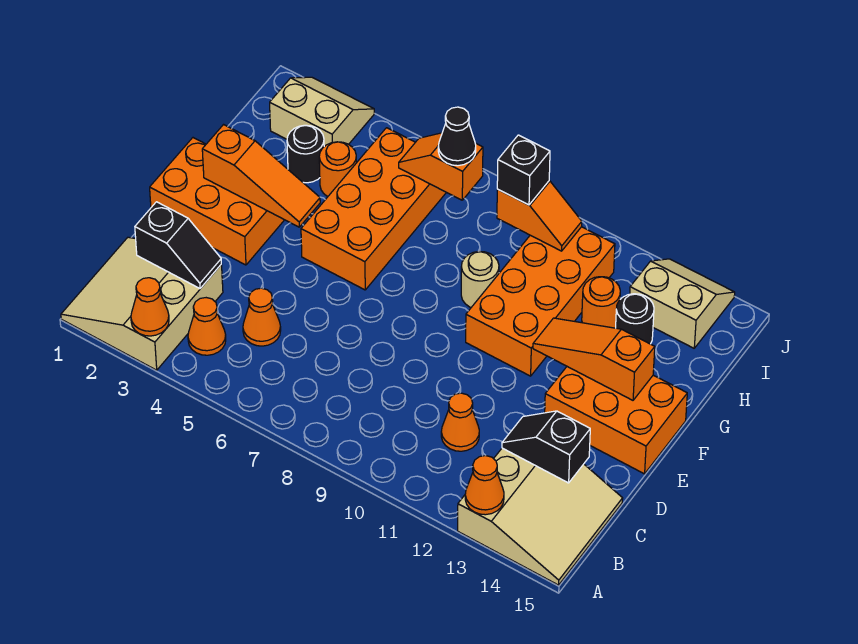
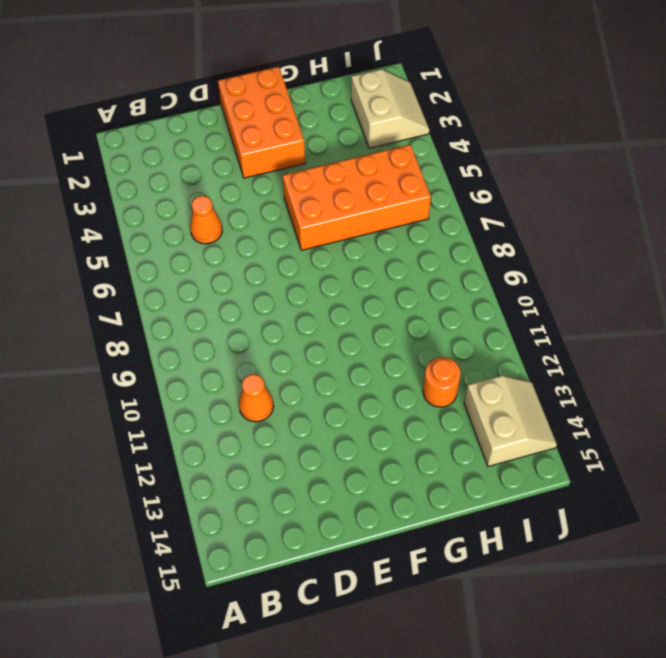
none -> tan slope A1:C3 level 1 top 3
none -> tan slope A13:C15 level 1 top 13
none -> orange cone B4 level 1

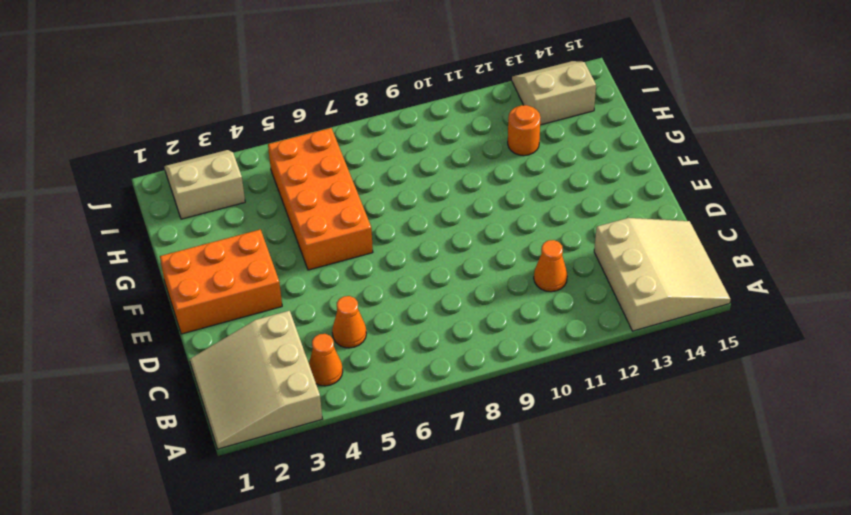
none -> orange brick E13:F15 level 1
none -> orange brick F10:I11 level 1
none -> tan round brick G9 level 1

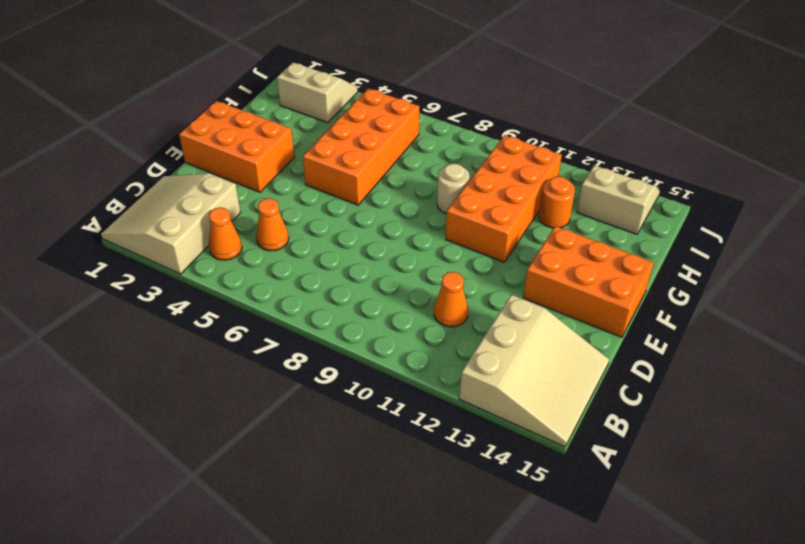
none -> black round brick H3 level 1
none -> orange round brick H4 level 1
none -> black round brick H13 level 1

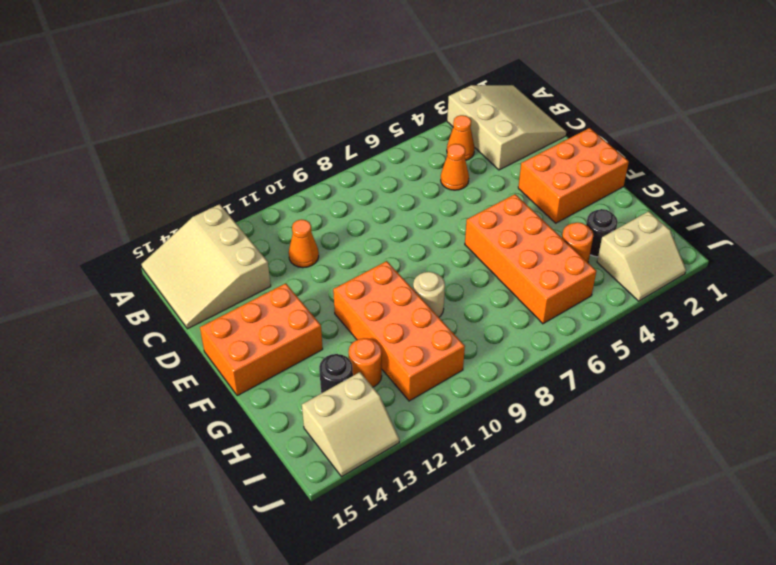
none -> orange cone A3 level 2
none -> orange cone A13 level 2
none -> black slope C2:C3 level 2 top 2

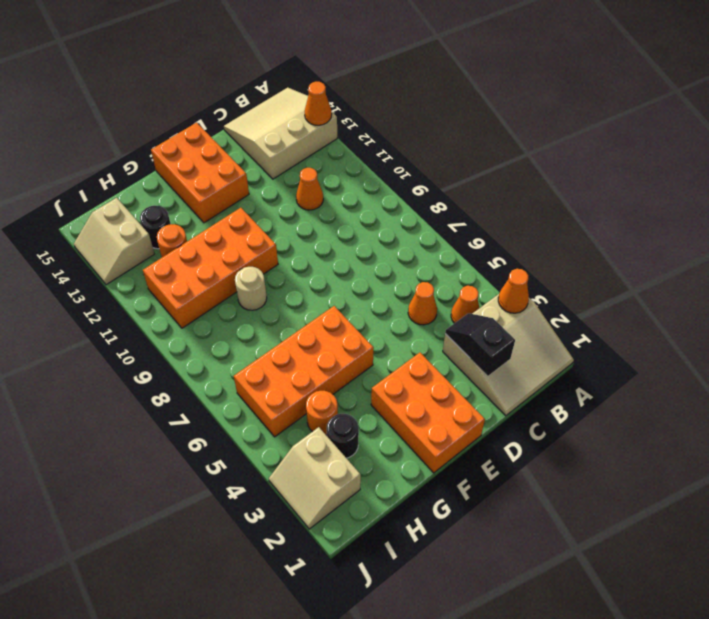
none -> black slope C13:C14 level 2 top 14
none -> orange slope F2:F4 level 2 top 2
none -> orange slope F12:F14 level 2 top 14

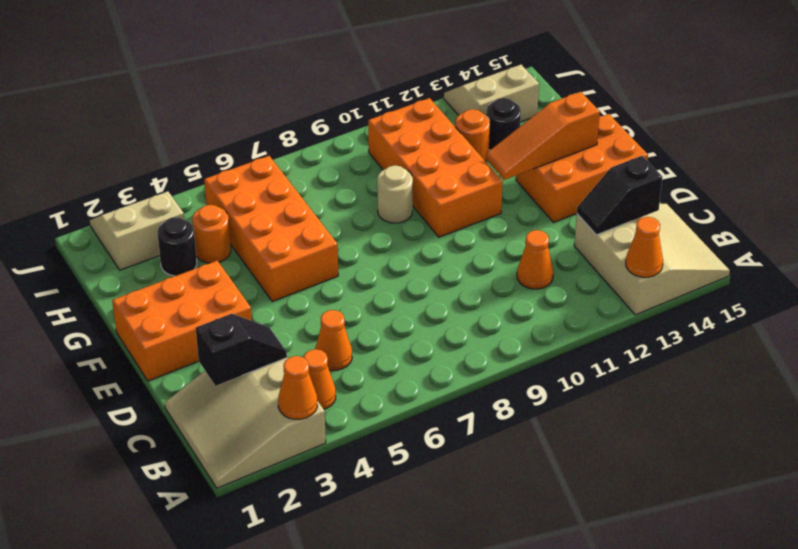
none -> orange slope F2:F4 level 2 top 2
none -> orange slope I6:I7 level 2 top 7
none -> orange slope I9:I10 level 2 top 9

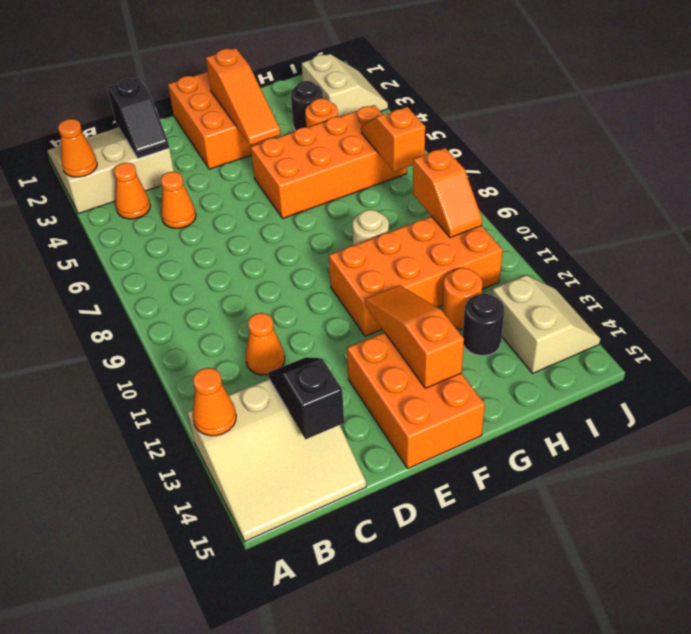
none -> black cone I7 level 3
none -> black brick I9 level 3

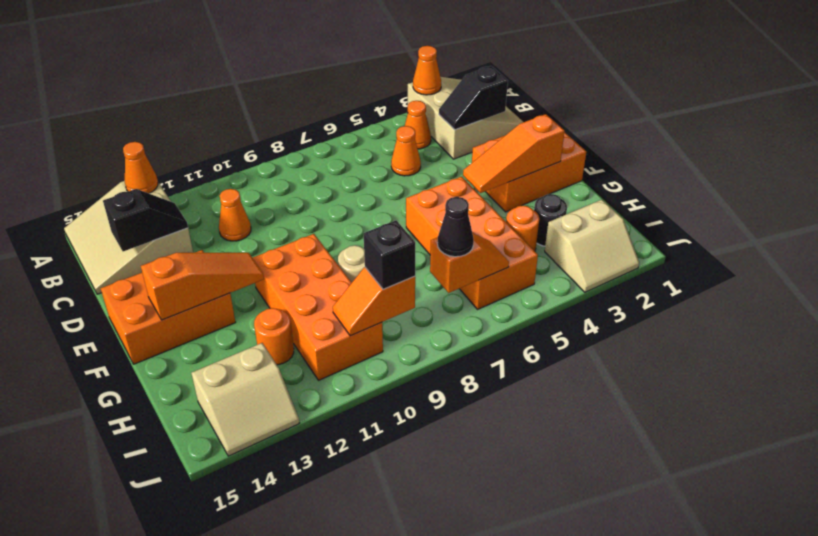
none -> black round brick H13 level 1

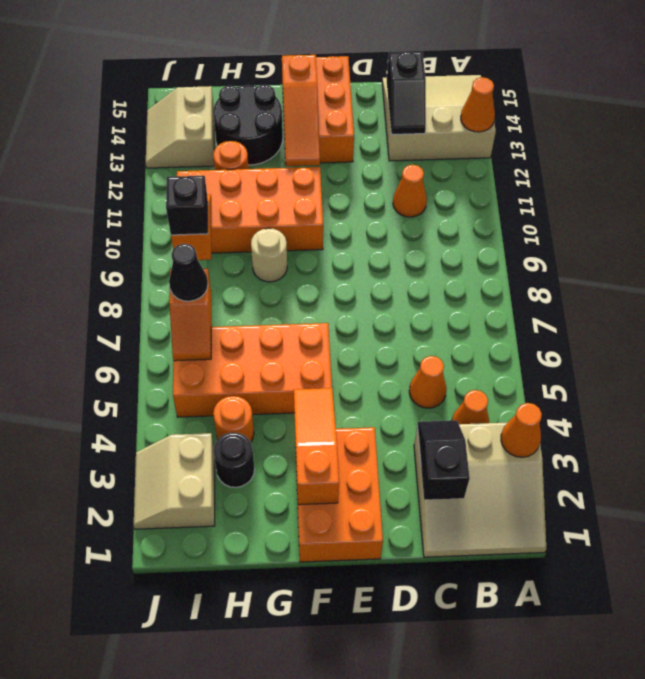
black round brick G13:H14 level 1 -> black round brick H13 level 1

